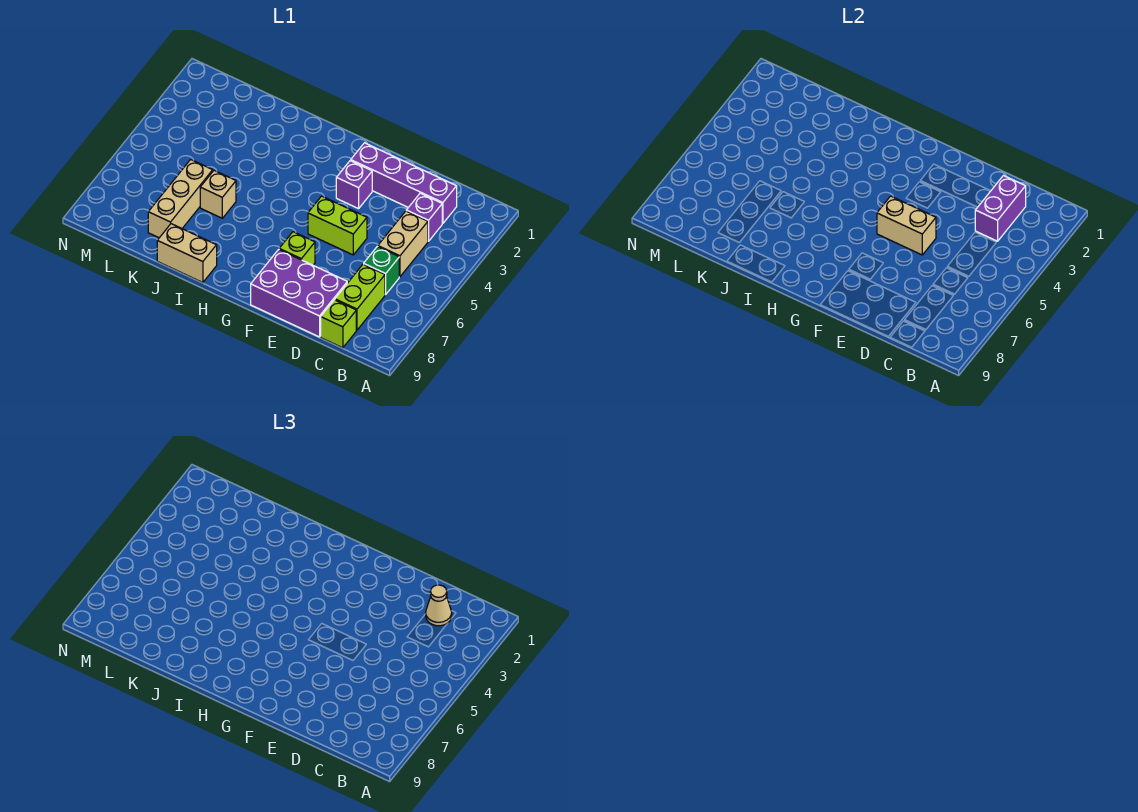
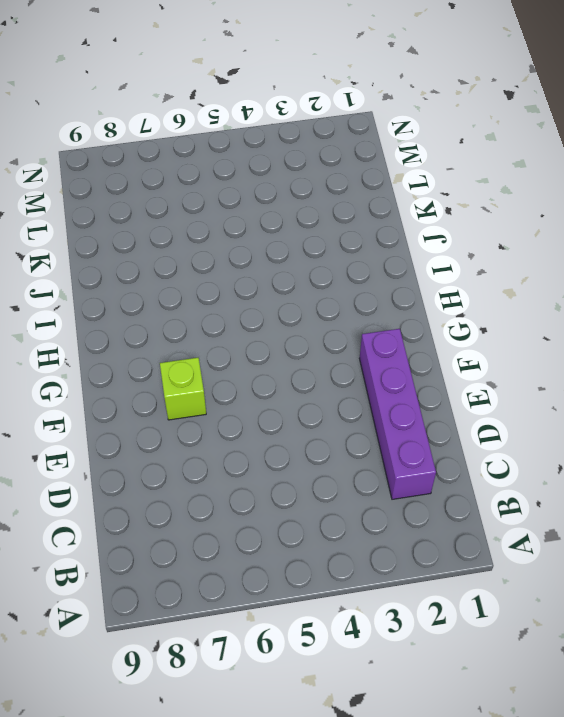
none -> purple brick C3 level 1
none -> tan brick C4:C5 level 1
none -> green brick C6 level 1

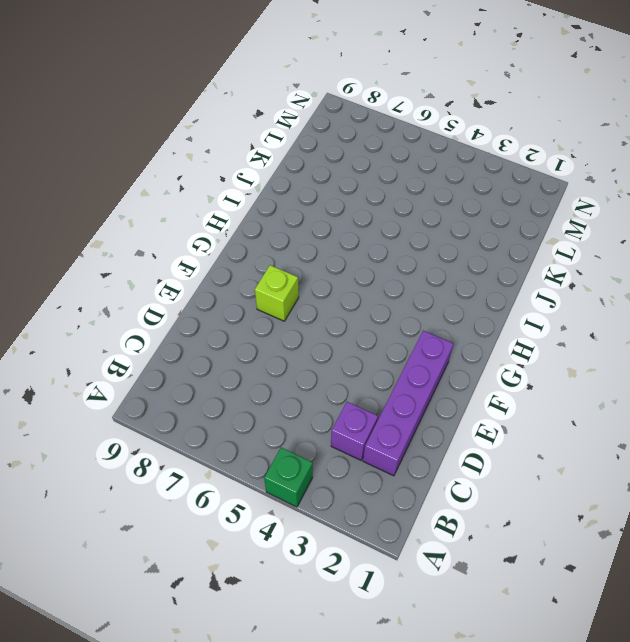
green brick A4 level 1 -> green brick C6 level 1
none -> tan brick C4:C5 level 1
none -> lime brick C7:C8 level 1
none -> lime brick C9 level 1

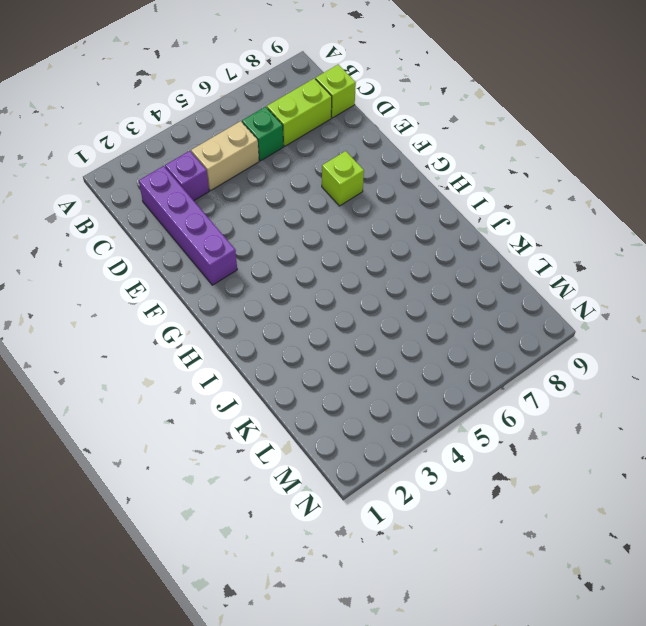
none -> purple brick D8:F9 level 1
none -> lime brick E5:F5 level 1
none -> purple brick F3 level 1

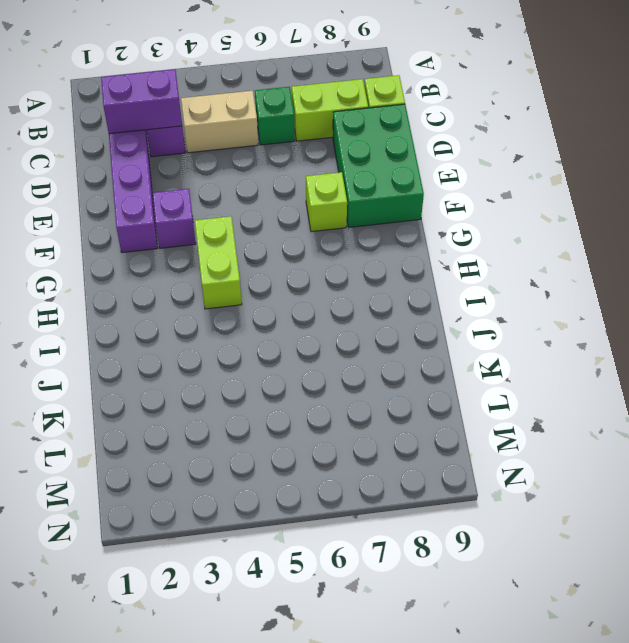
green brick D8:F9 level 1 -> purple brick D8:F9 level 1
lime brick G4:H4 level 1 -> lime brick E5:F5 level 1
none -> tan brick I9:J9 level 1
none -> tan brick J6 level 1
none -> tan brick K6:K8 level 1

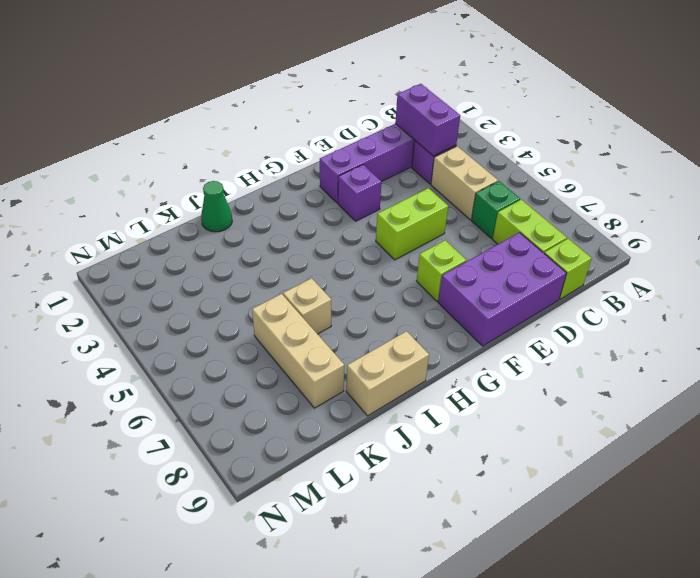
green cone J1 level 1 -> none
none -> tan brick E5:F5 level 2
none -> tan cone C2 level 3

